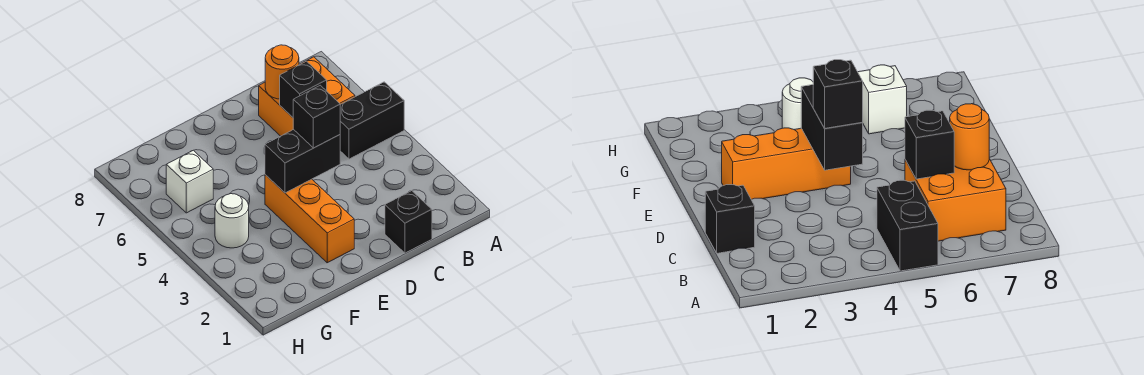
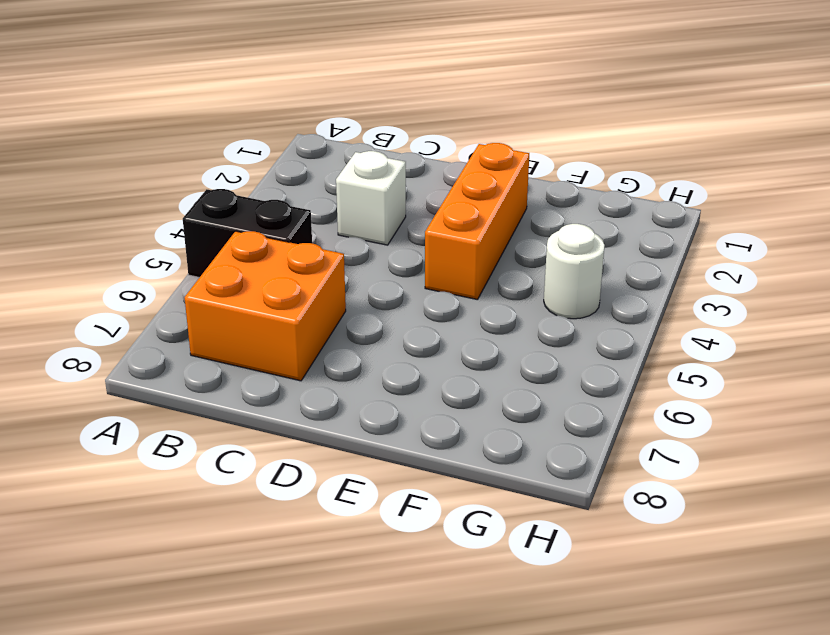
white brick C3 level 1 -> white brick G6 level 1
none -> black brick C1 level 1
none -> black brick C6 level 2

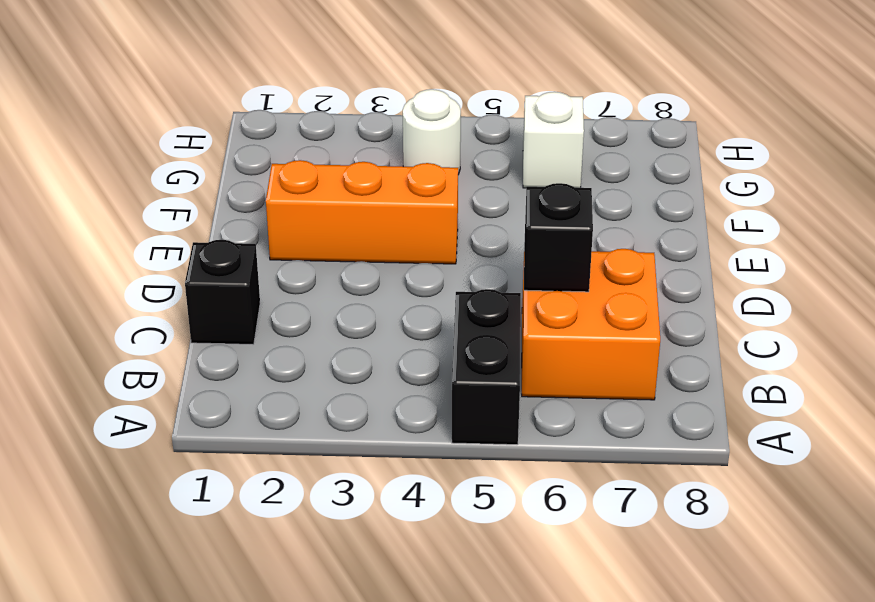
none -> orange round brick C7 level 2
none -> black brick D4:E4 level 2

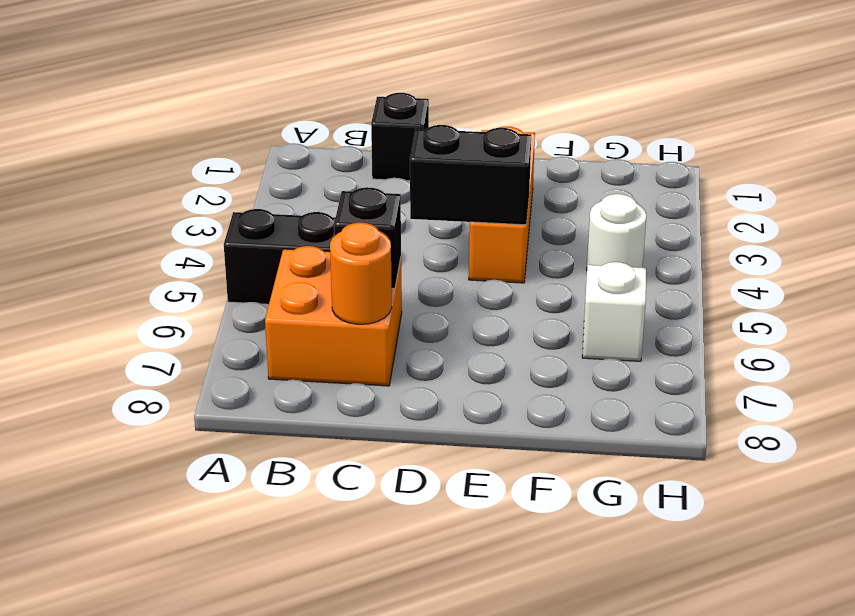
none -> black brick D4 level 3

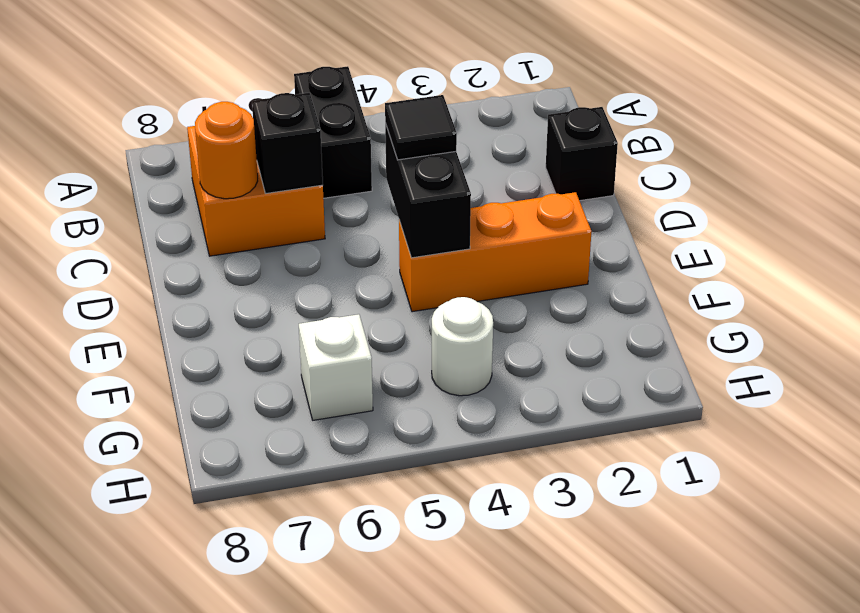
black tile D4 level 3 -> black brick D4 level 3

